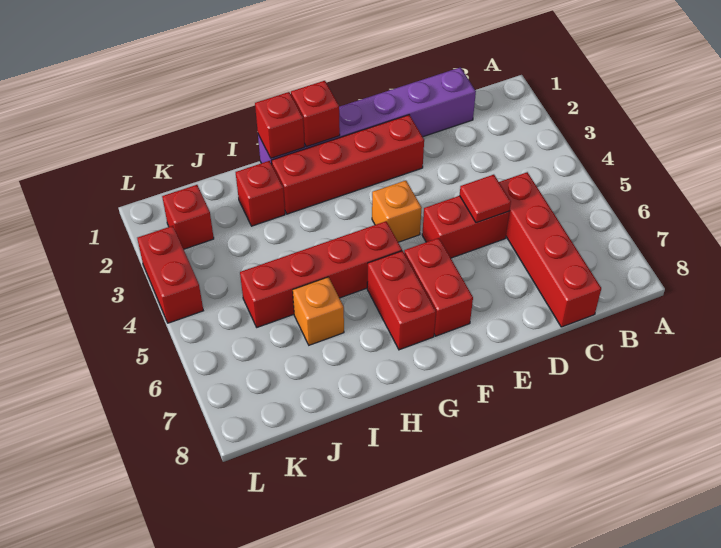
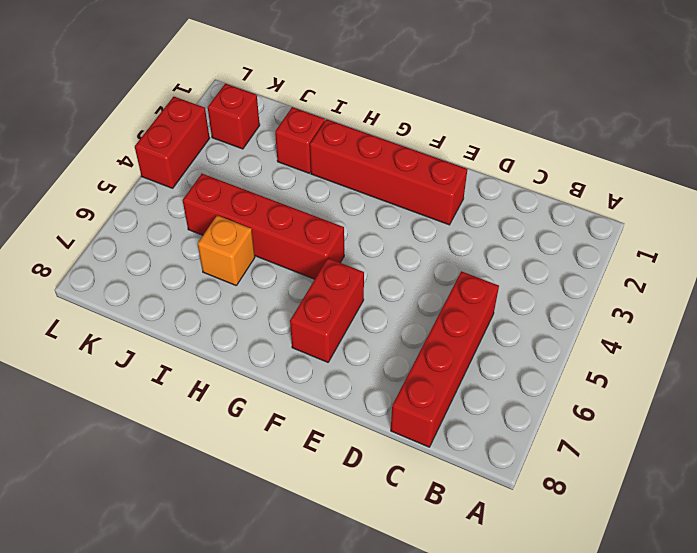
none -> purple brick C1:H1 level 1
none -> red brick D5:E5 level 1
none -> orange brick F4 level 1

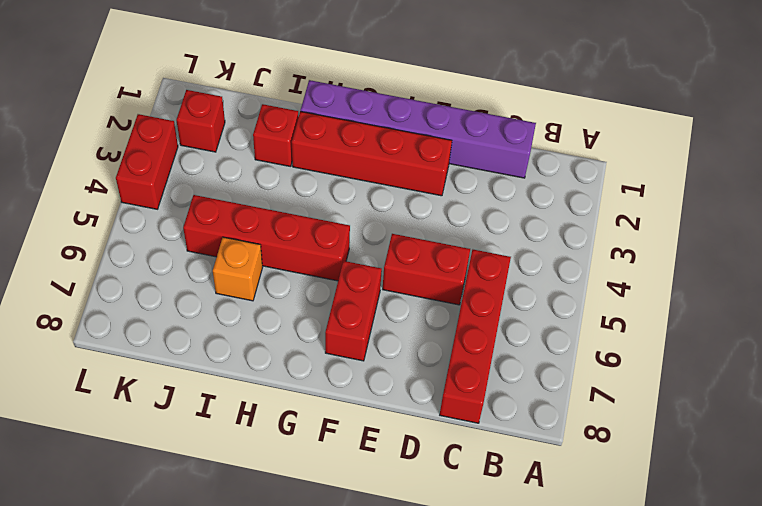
none -> orange brick F4 level 1
none -> red brick G6:G7 level 1
none -> red tile D5 level 2

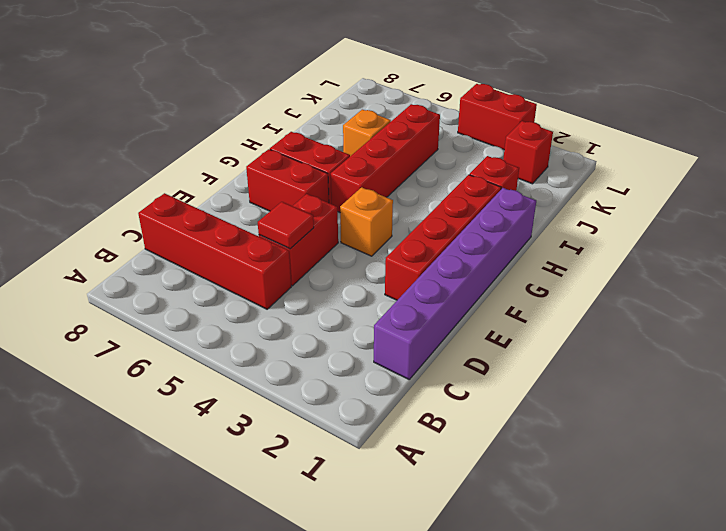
none -> red brick G1 level 2
none -> red brick H1 level 2

